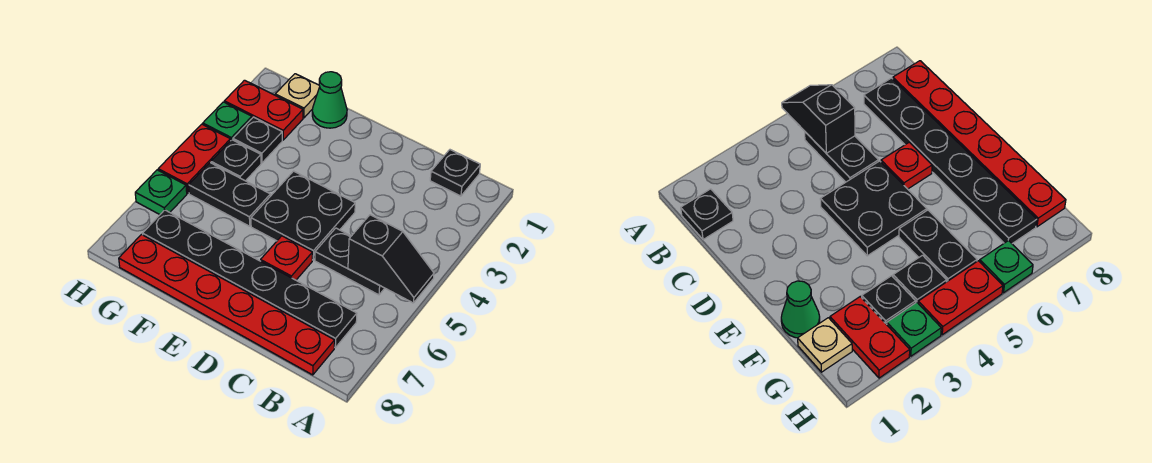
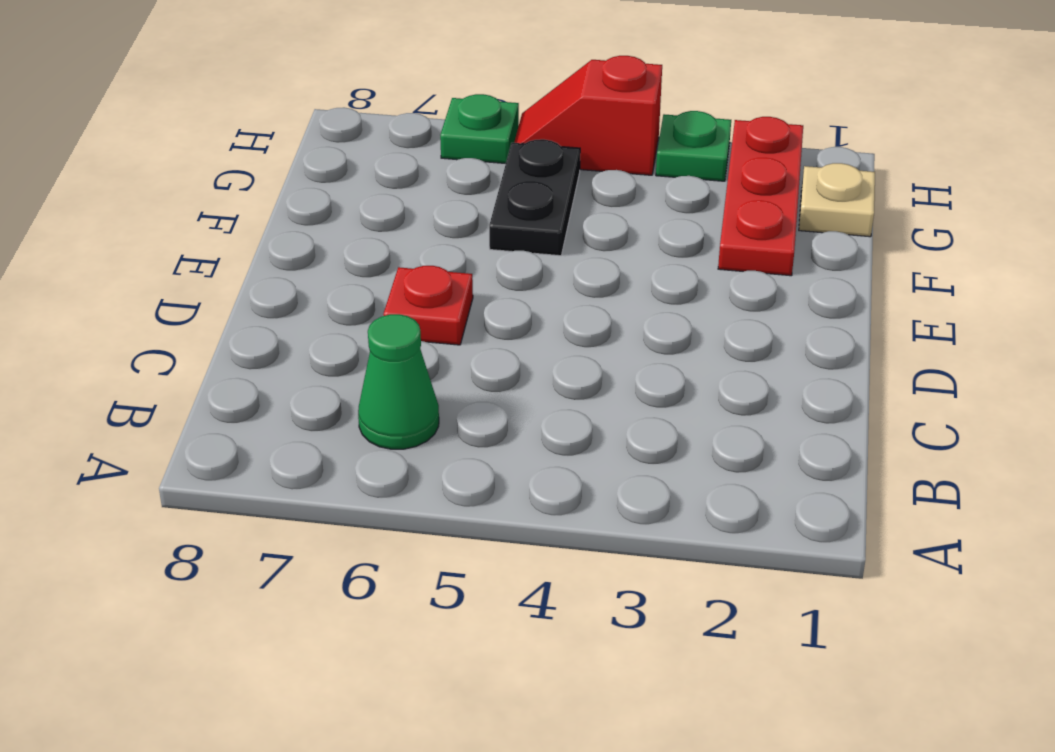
green cone B6 level 1 -> green cone F1 level 1
red plate F2:H2 level 1 -> red plate G2:H2 level 1
red slope H4:H5 level 1 top 4 -> red plate H4:H5 level 1
none -> black plate B1 level 1
none -> black plate B5:C5 level 1
none -> black plate B7:G7 level 1

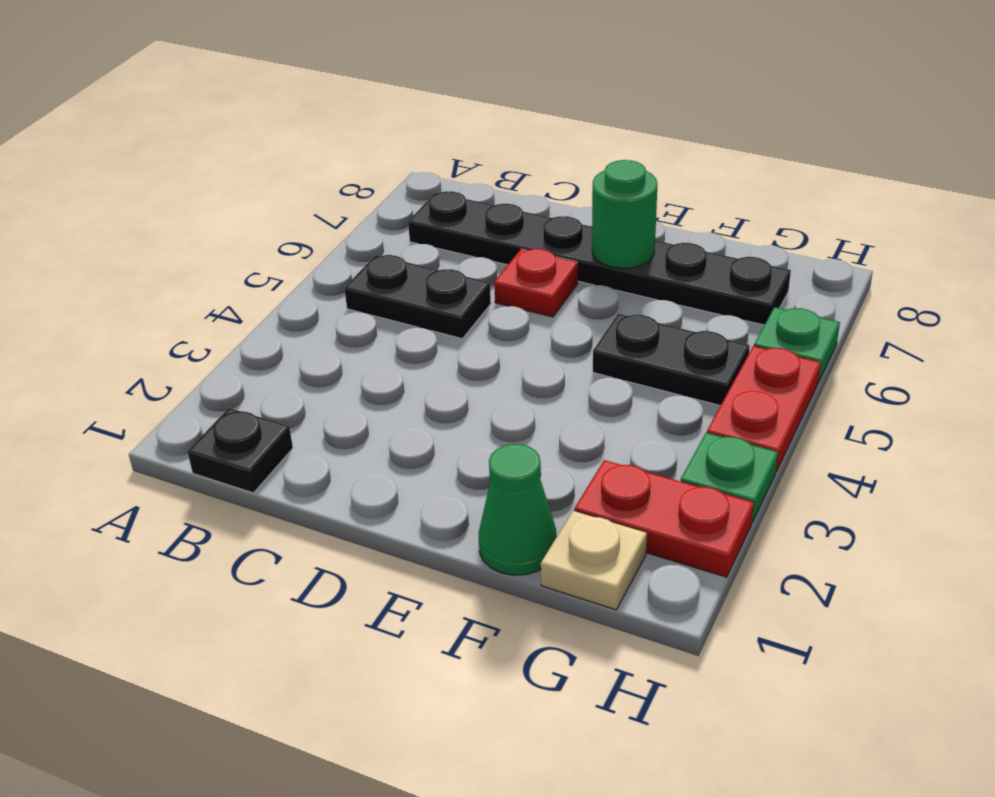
green round brick E7 level 2 -> none
none -> red plate B8:G8 level 1
none -> black plate D4:E5 level 1
none -> black plate G3 level 1

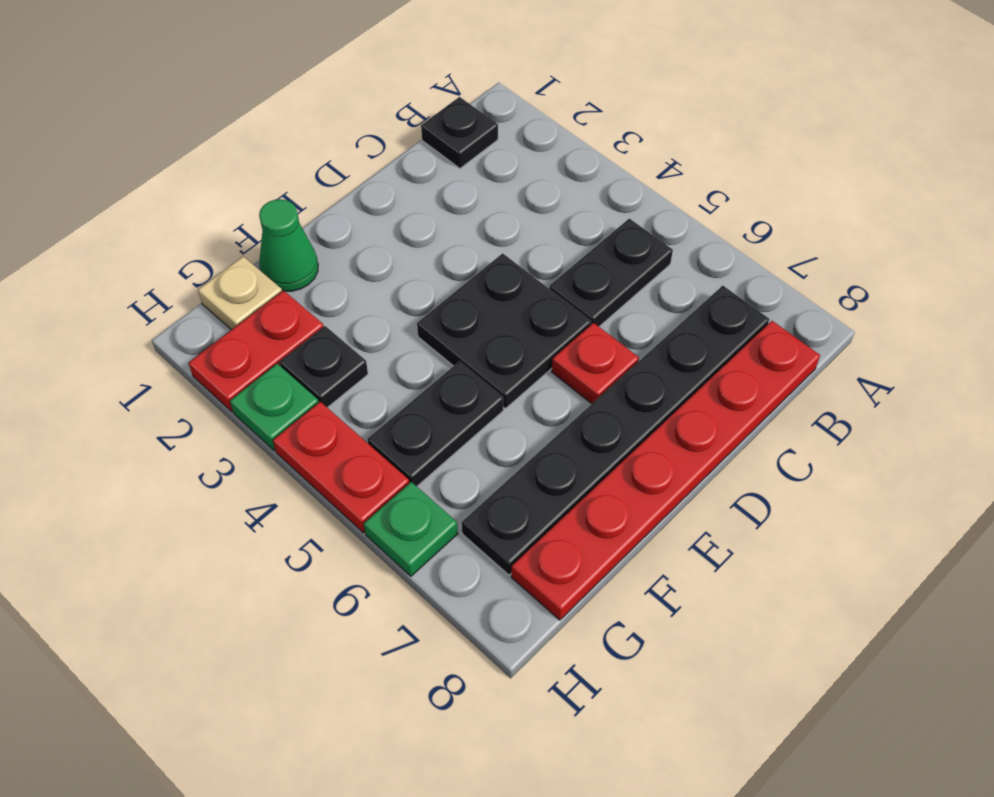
none -> black plate G4 level 1
none -> black slope A5:B5 level 2 top B

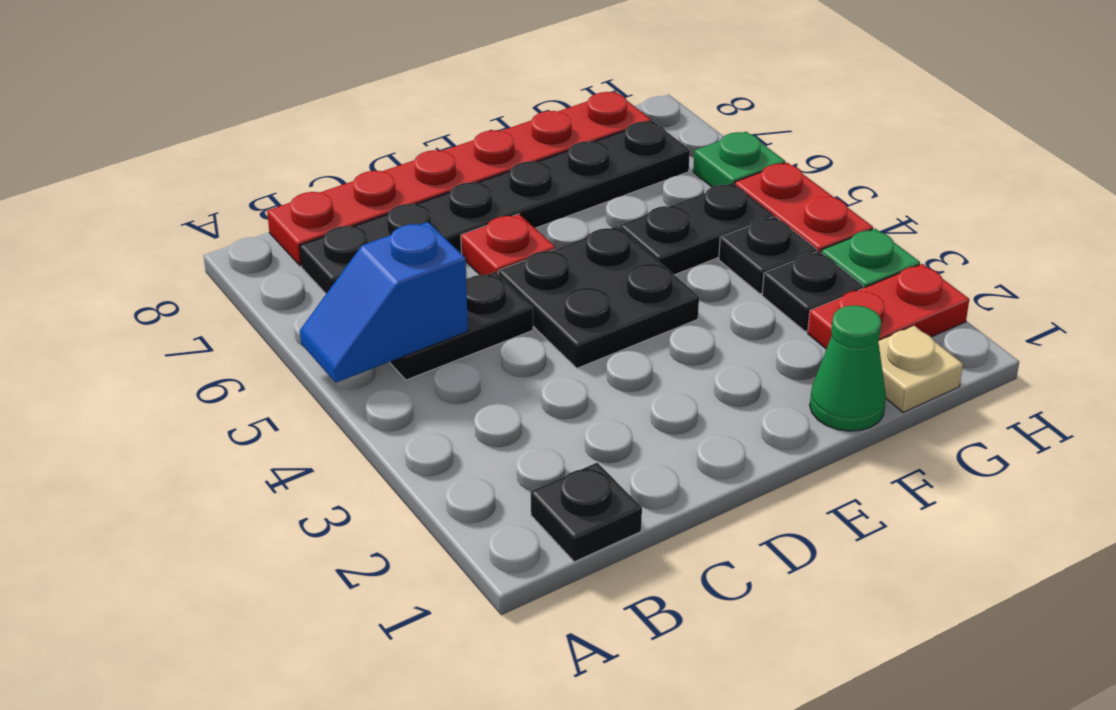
blue slope A5:B5 level 2 top B -> black slope A5:B5 level 2 top B

